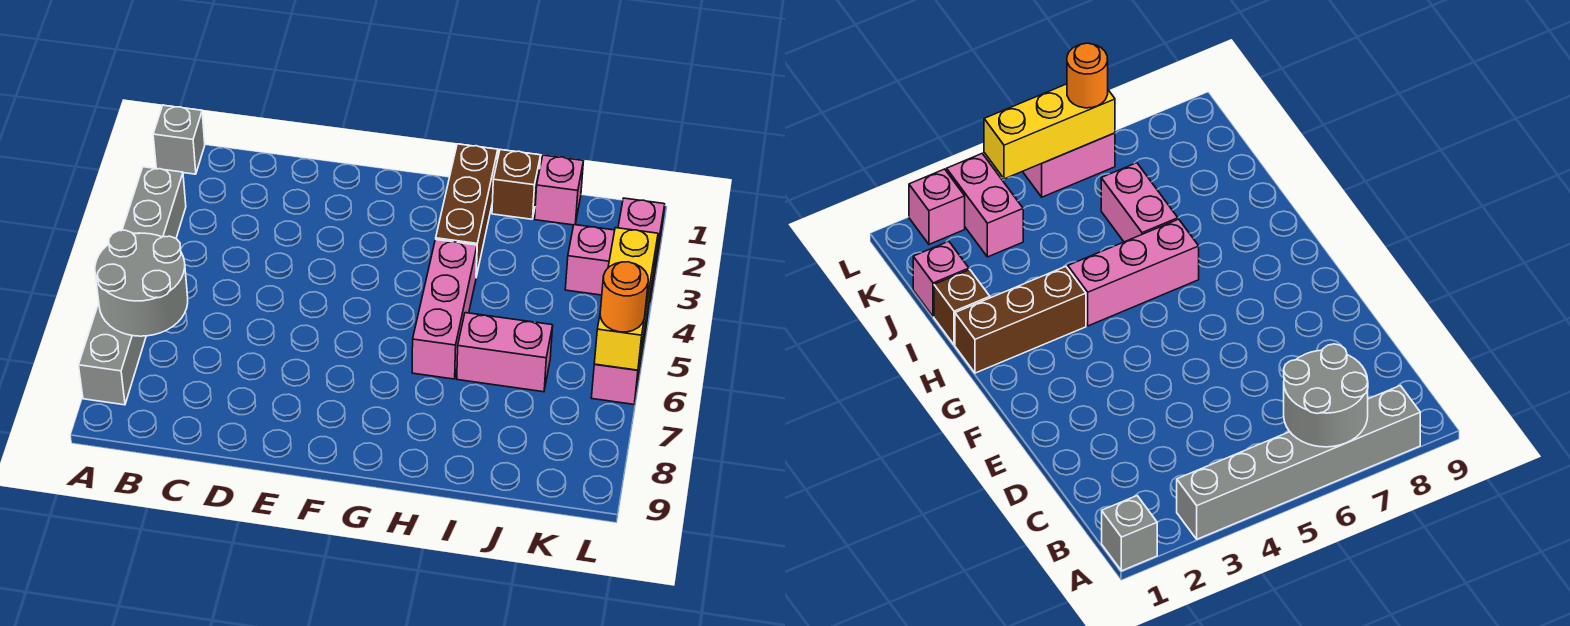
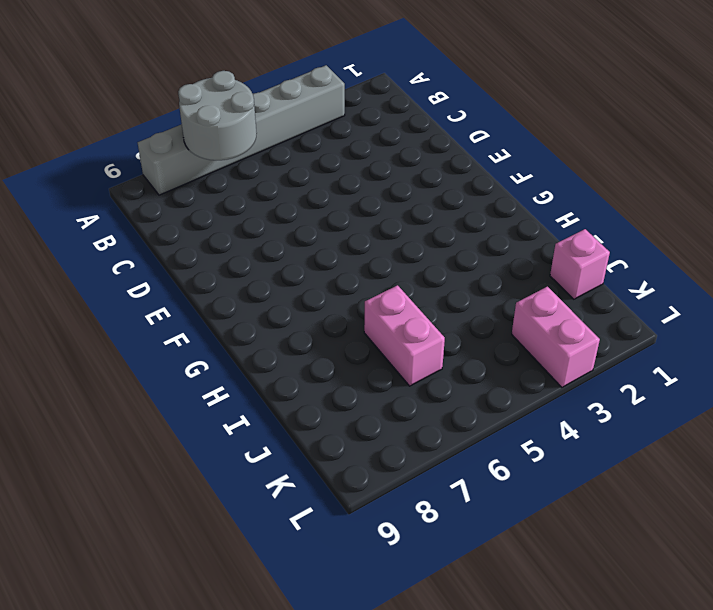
none -> grey brick A1 level 1
none -> brown brick H1:H3 level 1
none -> pink brick H4:H6 level 1

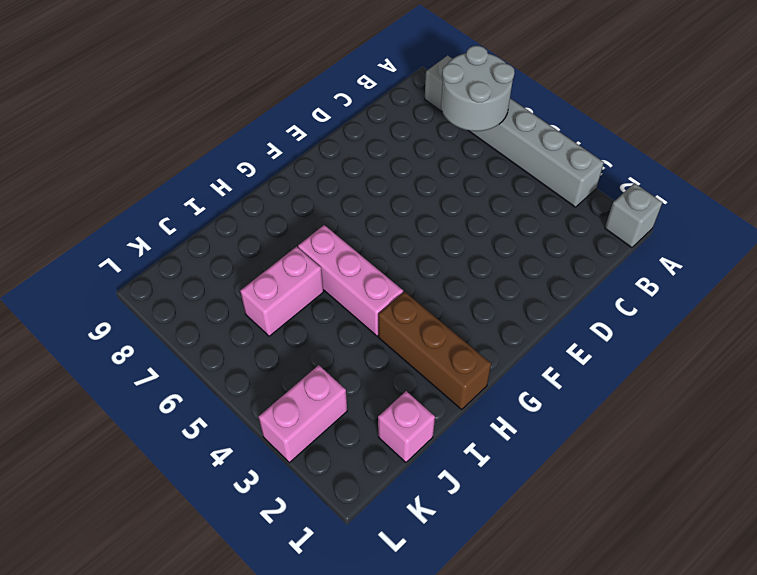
none -> brown brick I1 level 1
none -> pink brick L2 level 1
none -> pink brick L5:L6 level 1

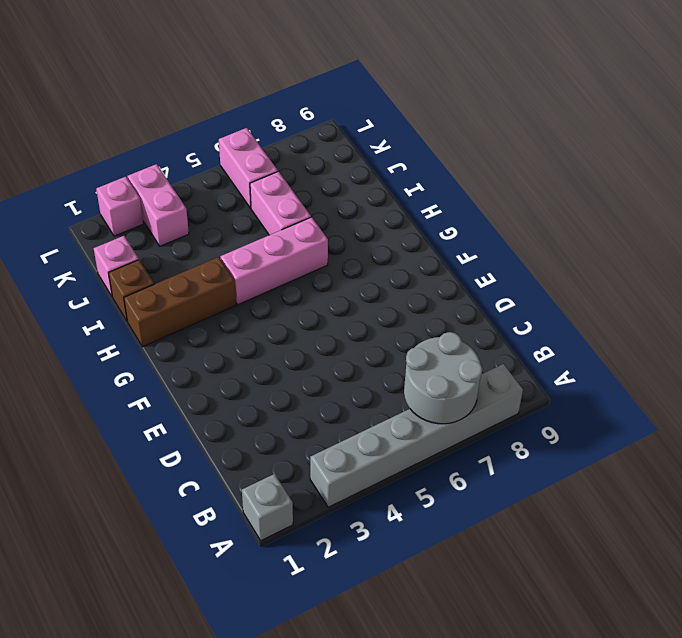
pink brick K6:L6 level 1 -> pink brick L5:L6 level 1
none -> yellow brick L4:L6 level 2
none -> orange round brick L6 level 3

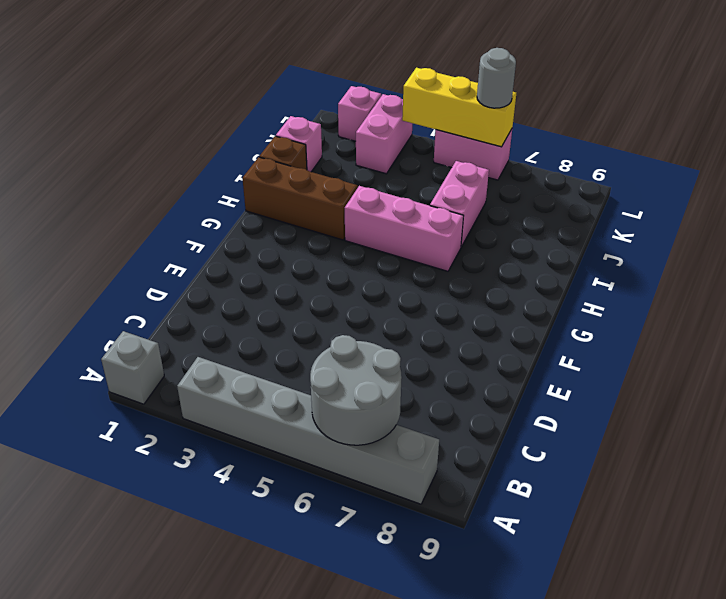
grey round brick L6 level 3 -> orange round brick L6 level 3

